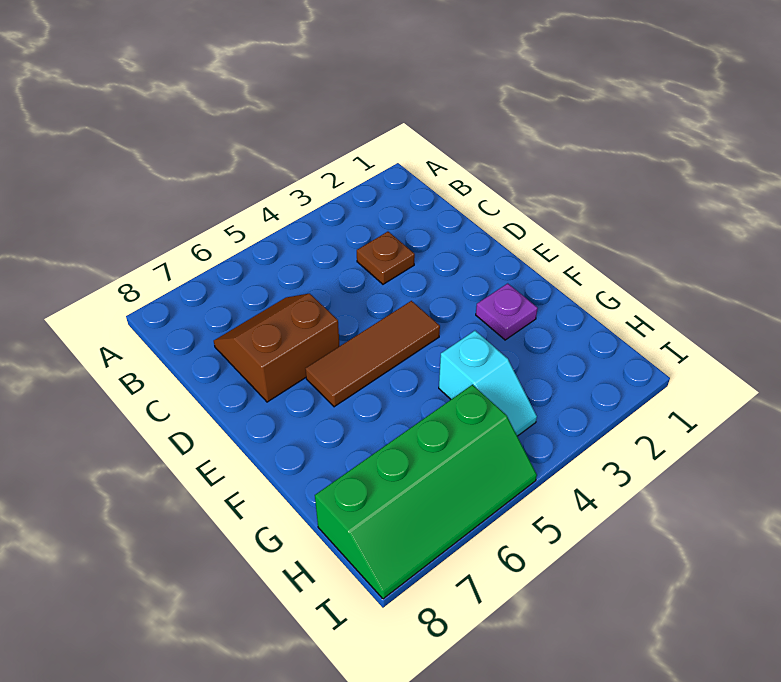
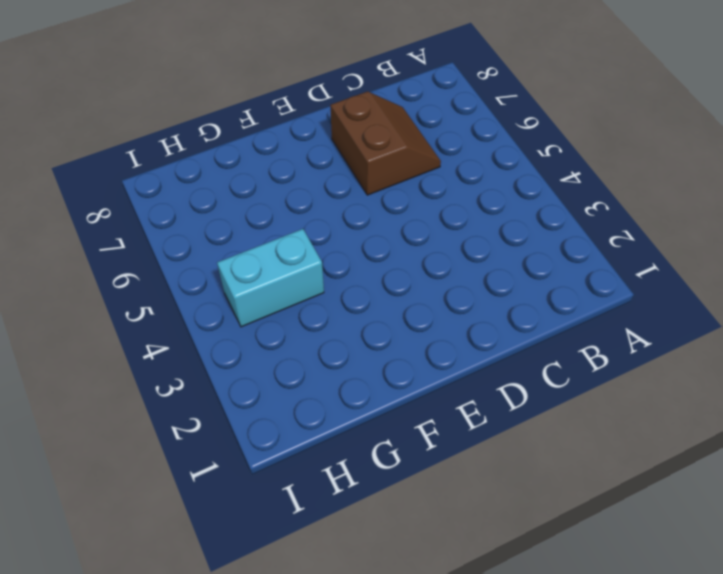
cyan brick G4:H4 level 1 -> cyan slope G4:H4 level 1 top G
none -> brown plate C3 level 1
none -> brown tile E4:E6 level 1

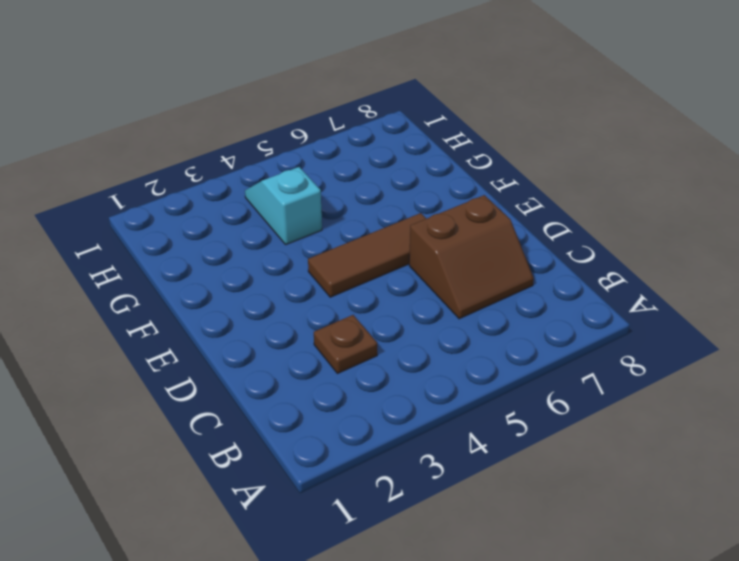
none -> purple plate F2 level 1
none -> green slope H5:I8 level 1 top H

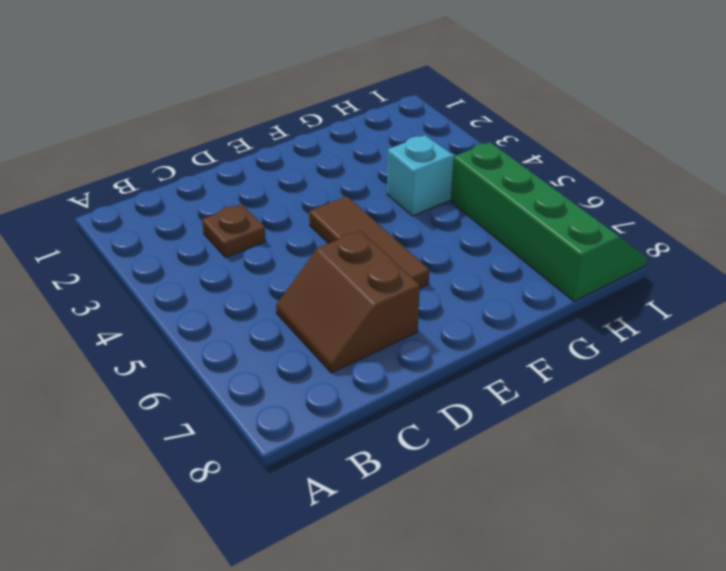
none -> purple plate F2 level 1

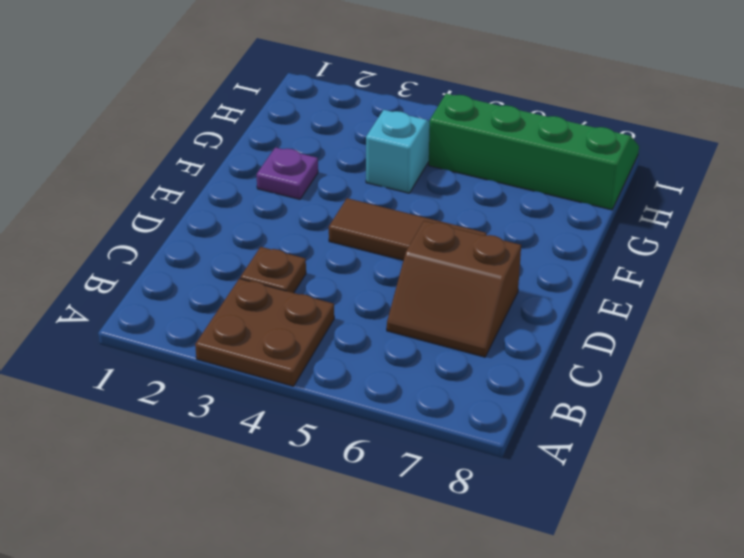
brown plate A3:B4 level 1 -> none

